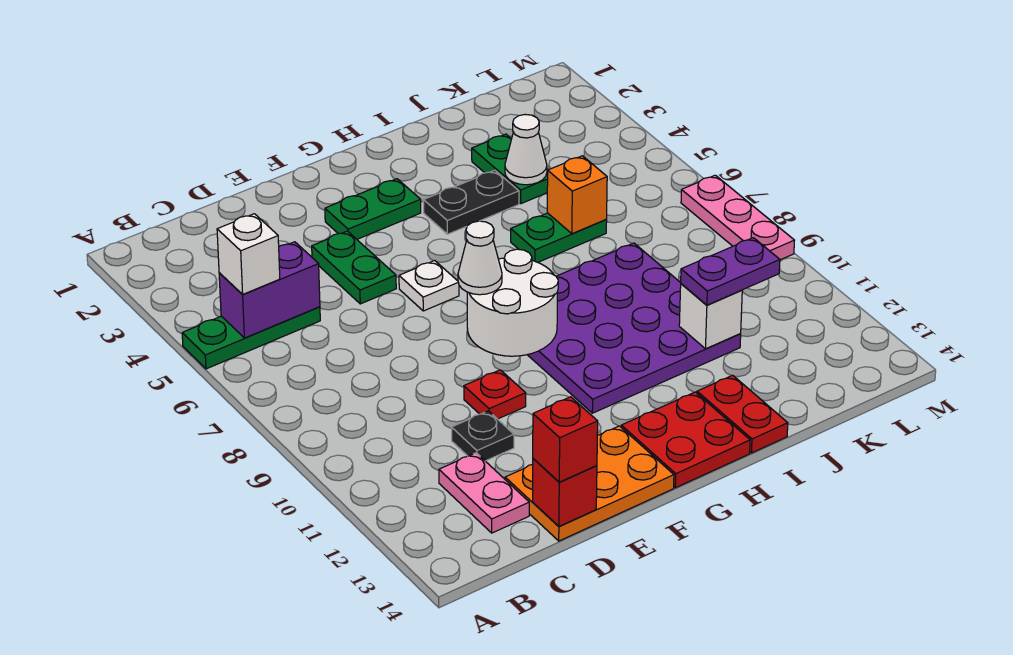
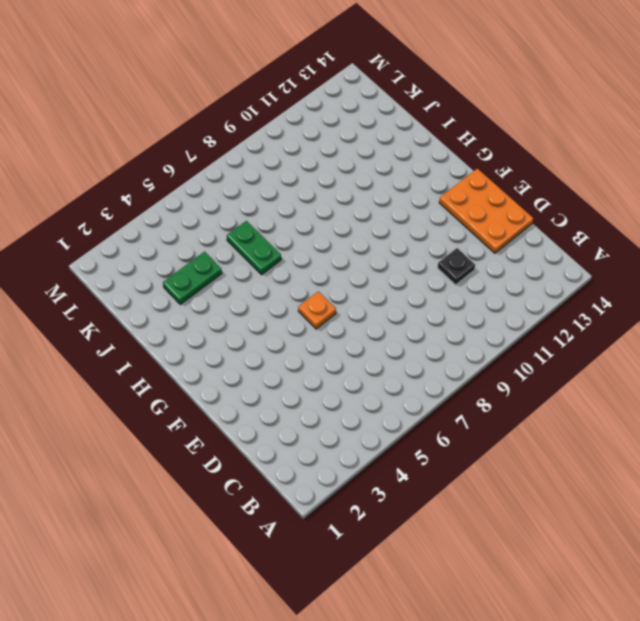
orange plate F6 level 1 -> white plate F6 level 1
none -> green plate A5:C5 level 1
none -> pink plate C12:C13 level 1
none -> green plate E4:E5 level 1

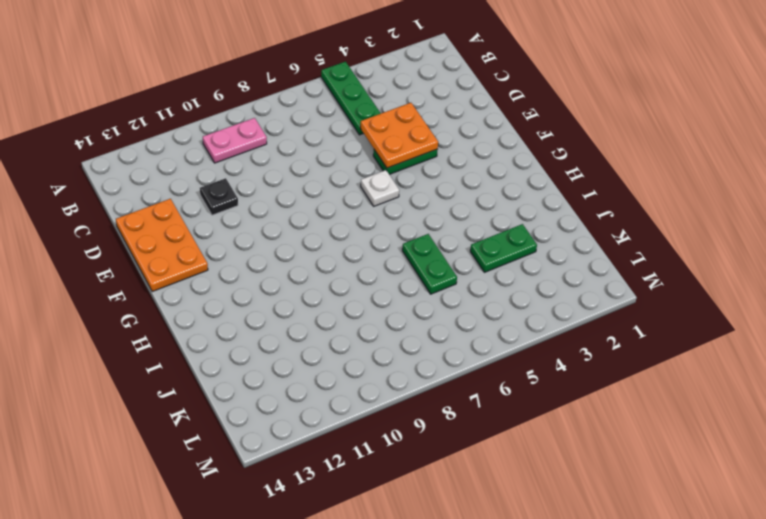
pink plate B9:B10 level 1 -> pink plate C12:C13 level 1
orange plate D4:E5 level 2 -> none
none -> red plate E10 level 1
none -> green plate F3:G3 level 1
none -> purple plate G8:J11 level 1

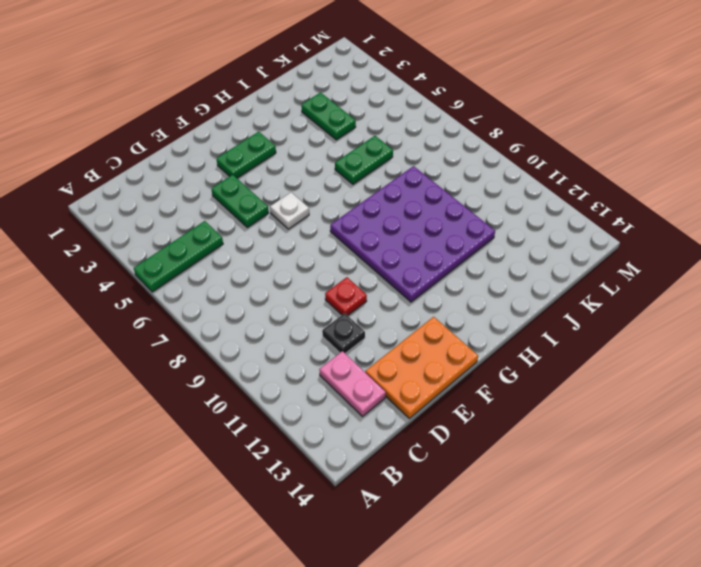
none -> red plate G13:H14 level 1
none -> black plate H4:I4 level 1
none -> red plate I13:I14 level 1

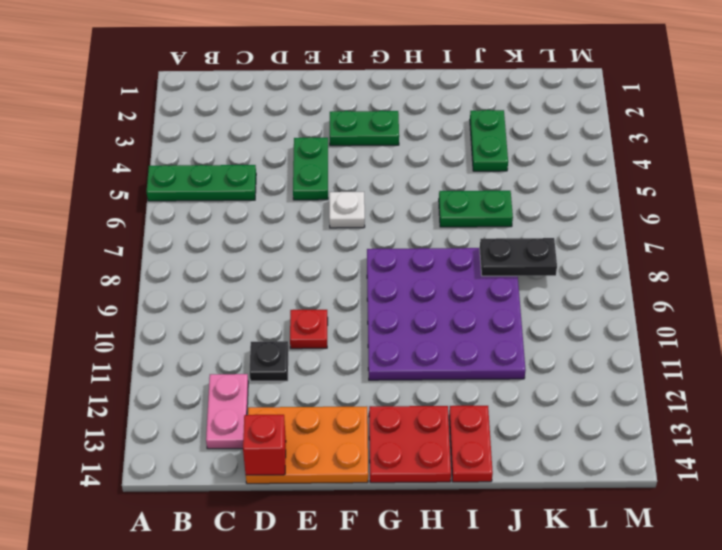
black plate J8:K8 level 2 -> black plate H4:I4 level 1
none -> pink plate M7:M9 level 1
none -> purple brick B5:C5 level 2
none -> white round brick F8:G9 level 2

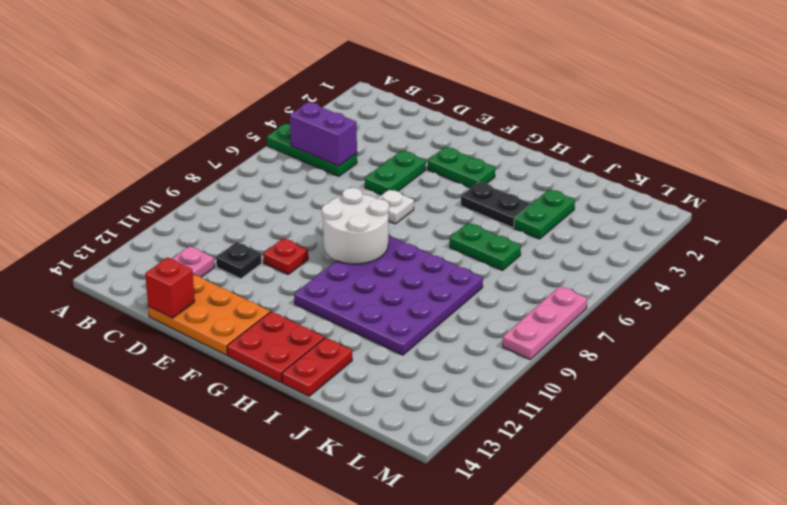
none -> white cone J4 level 2
none -> orange brick J6 level 2
none -> white brick J11 level 2

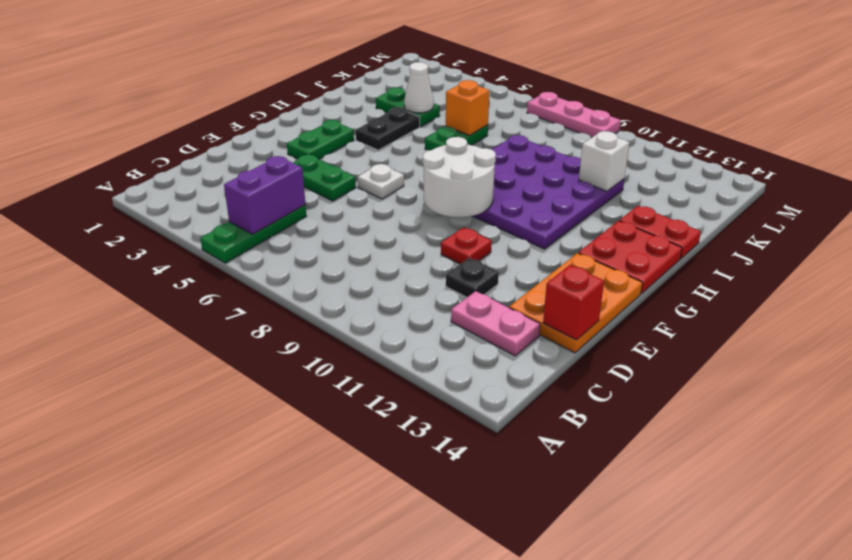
none -> white brick B5 level 3
none -> red brick D14 level 3
none -> white cone F8 level 3

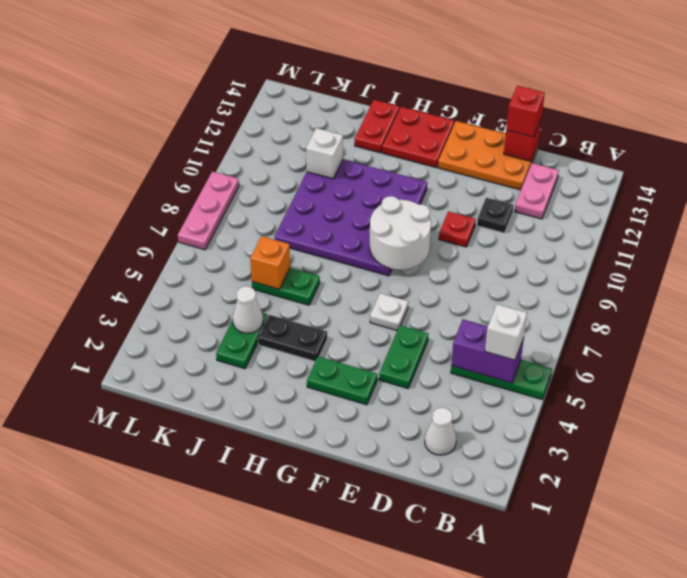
white cone C2 level 1 -> white cone F8 level 3
none -> purple plate J11:K11 level 3

